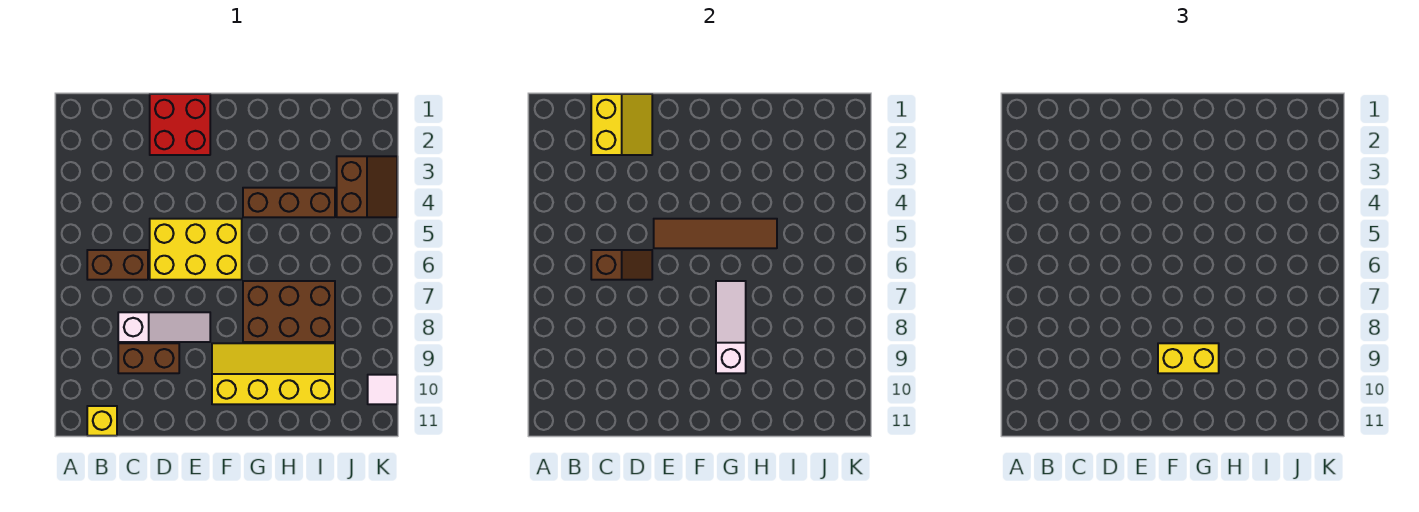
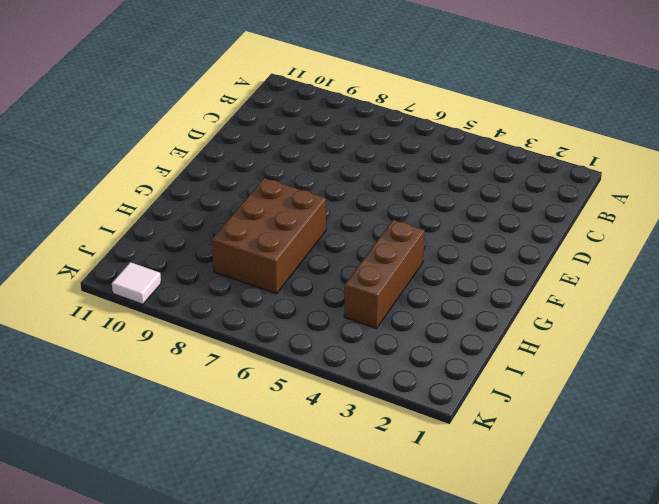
none -> brown brick B6:C6 level 1
none -> yellow brick B11 level 1
none -> white slope C8:E8 level 1 top C

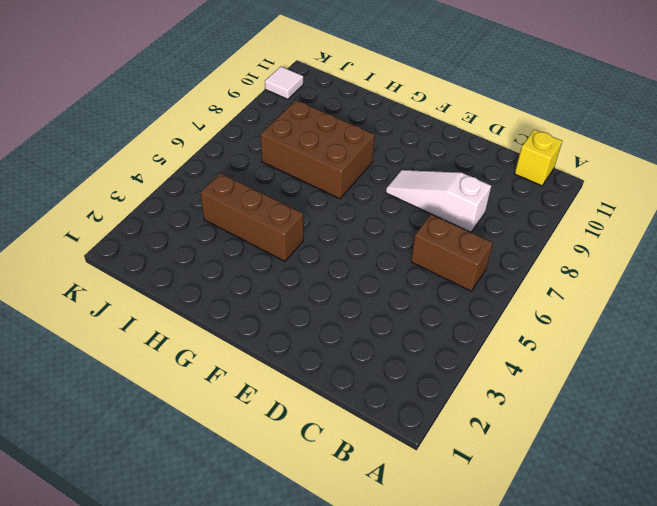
none -> brown brick C9:D9 level 1
none -> red brick D1:E2 level 1
none -> yellow brick D5:F6 level 1

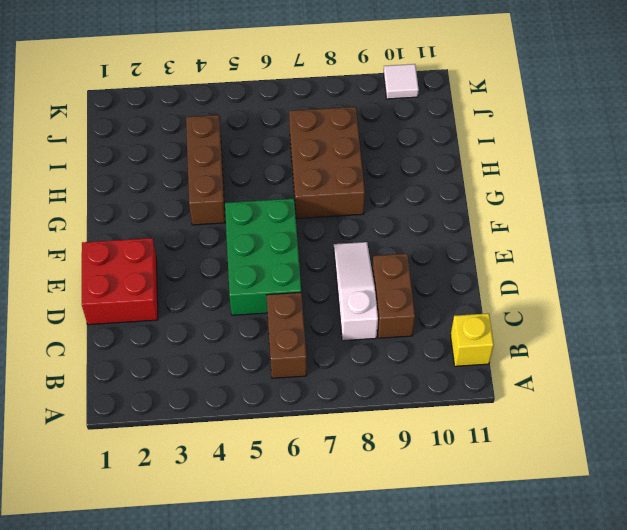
green brick D5:F6 level 1 -> yellow brick D5:F6 level 1
none -> yellow slope F9:I10 level 1 top 10
none -> brown slope J3:K4 level 1 top J
none -> yellow slope C1:D2 level 2 top C

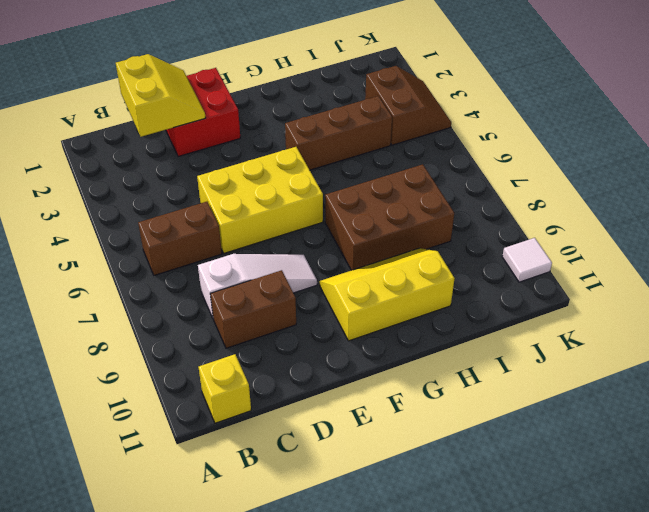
yellow slope F9:H10 level 1 top 10 -> yellow slope F9:I10 level 1 top 10
none -> brown slope C6:D6 level 2 top C
none -> brown tile E5:H5 level 2
none -> white slope G7:G9 level 2 top 9

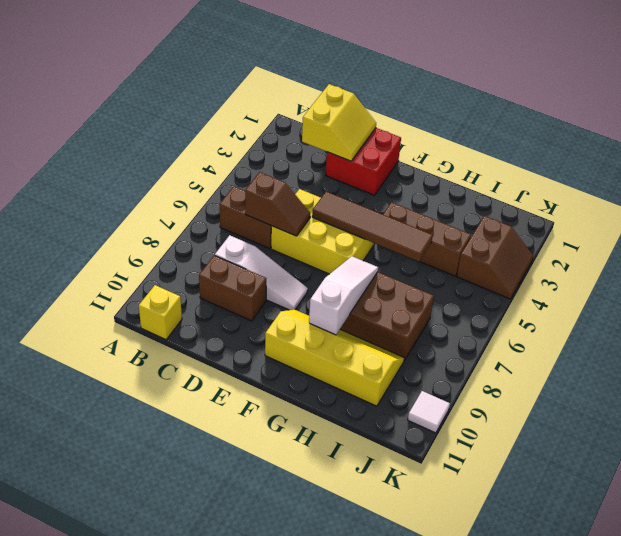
none -> yellow brick F9:G9 level 3

